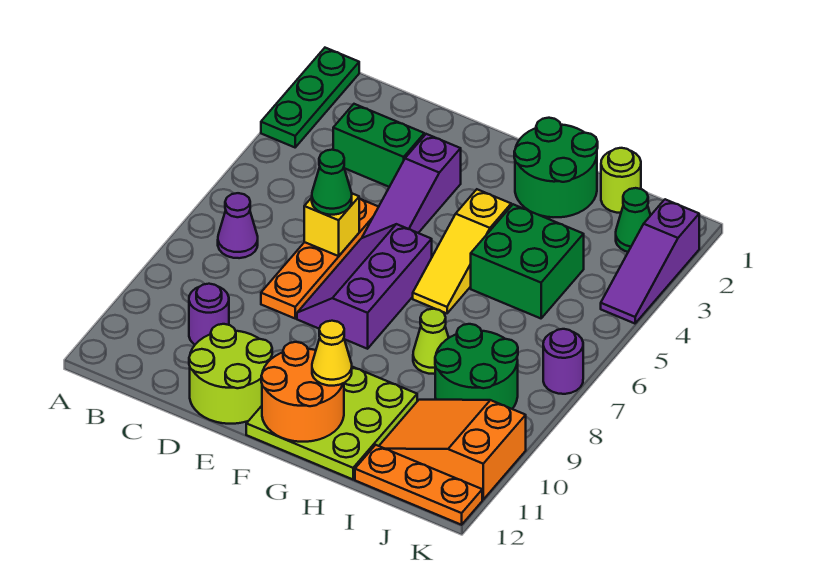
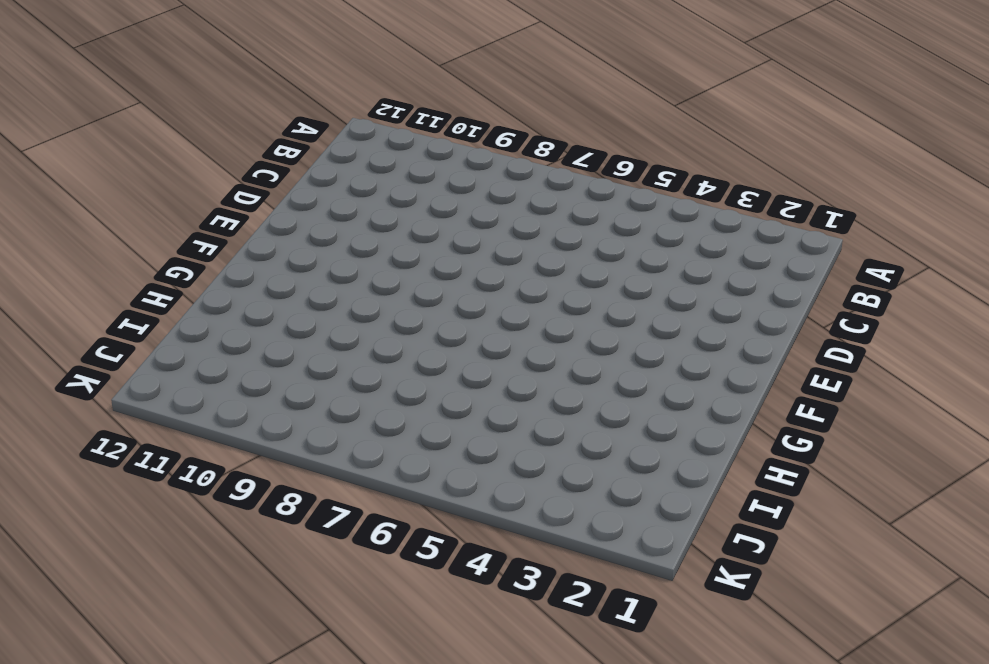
none -> green plate A1:A3 level 1
none -> purple cone B7 level 1
none -> green brick C3:D3 level 1

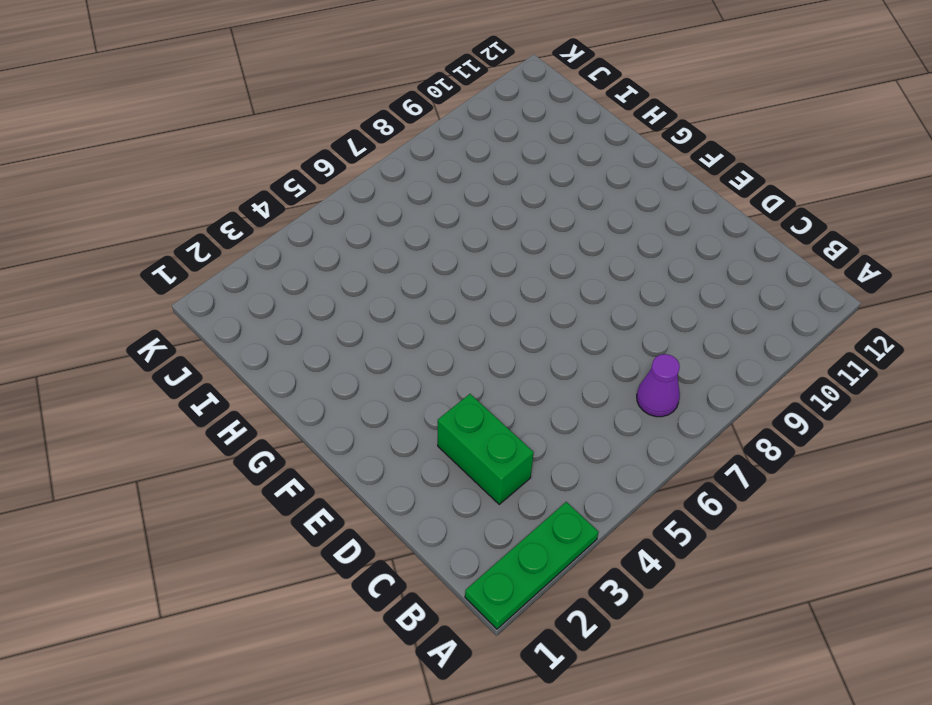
none -> purple round brick C10 level 1
none -> orange plate D5:D8 level 1
none -> lime round brick D11:E12 level 1

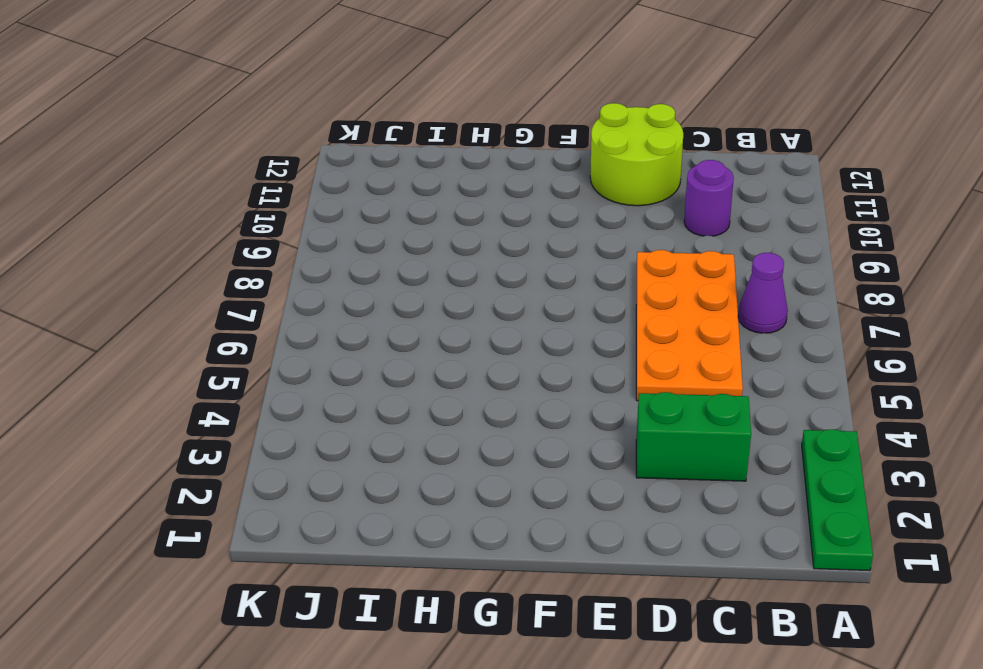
orange plate C5:D8 level 1 -> orange plate D5:D8 level 1
none -> purple slope E3:E5 level 1 top 3
none -> purple slope E6:F8 level 1 top F
none -> lime plate F10:H12 level 1

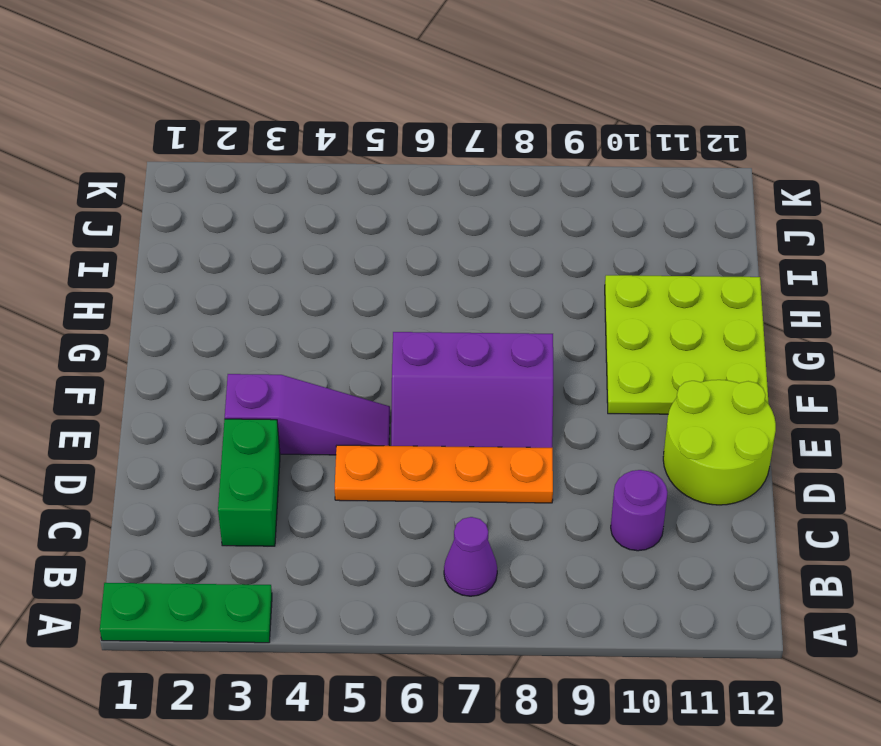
none -> green round brick G1:H2 level 1
none -> yellow slope G4:G6 level 1 top 4
none -> green brick H4:I5 level 1

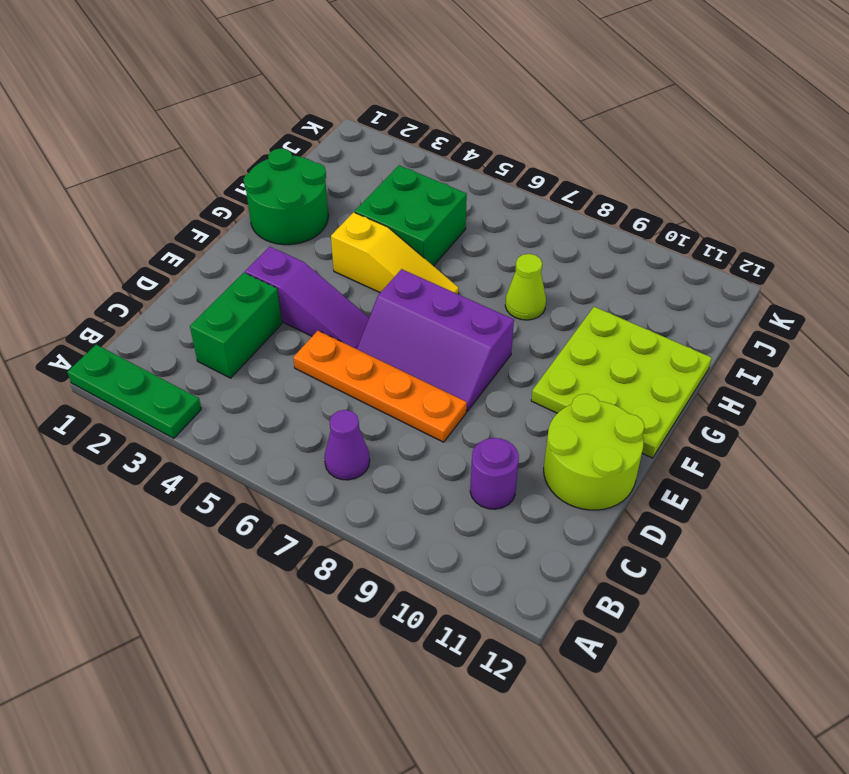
none -> lime round brick I1 level 1
none -> green round brick I8:J9 level 1
none -> orange slope I10:K11 level 1 top K

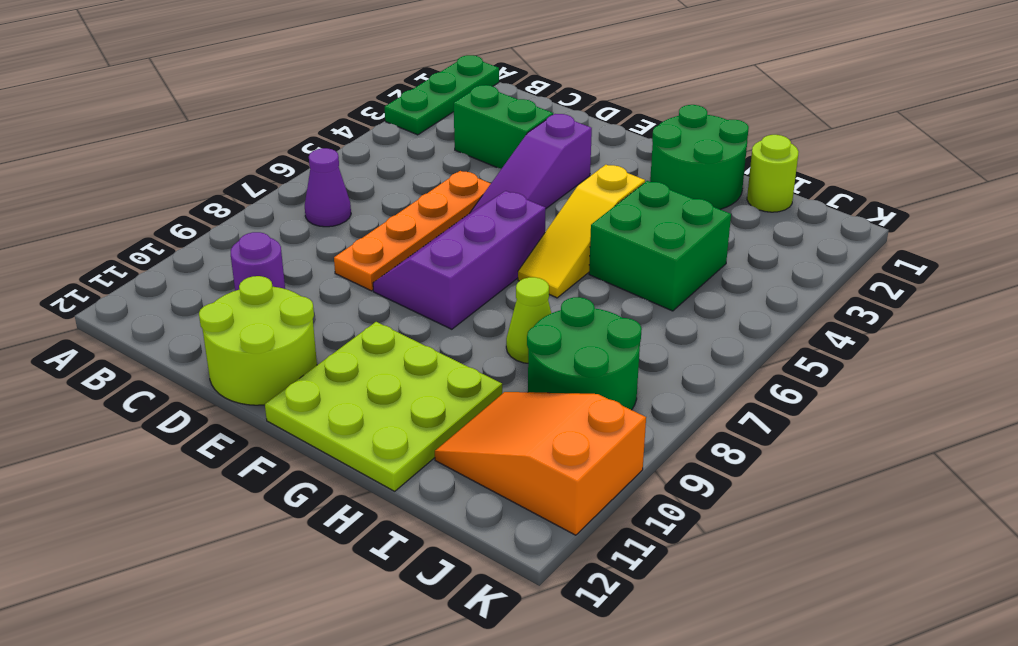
none -> orange plate I12:K12 level 1
none -> green cone J2 level 1
none -> purple slope K2:K4 level 1 top 2

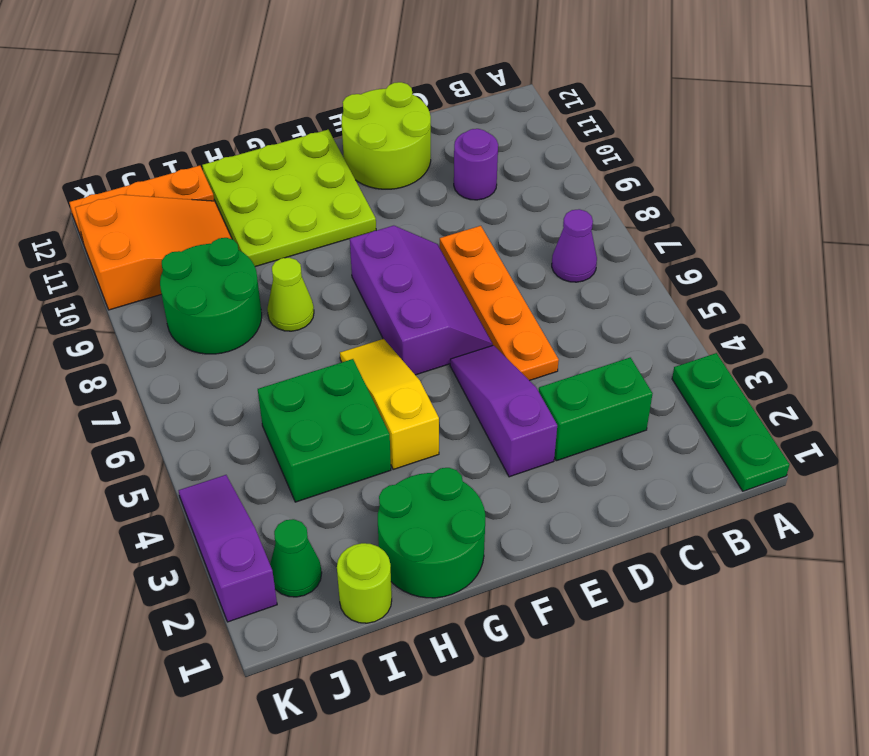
none -> purple round brick K7 level 1
none -> yellow brick D6 level 2
none -> orange round brick F11:G12 level 2

